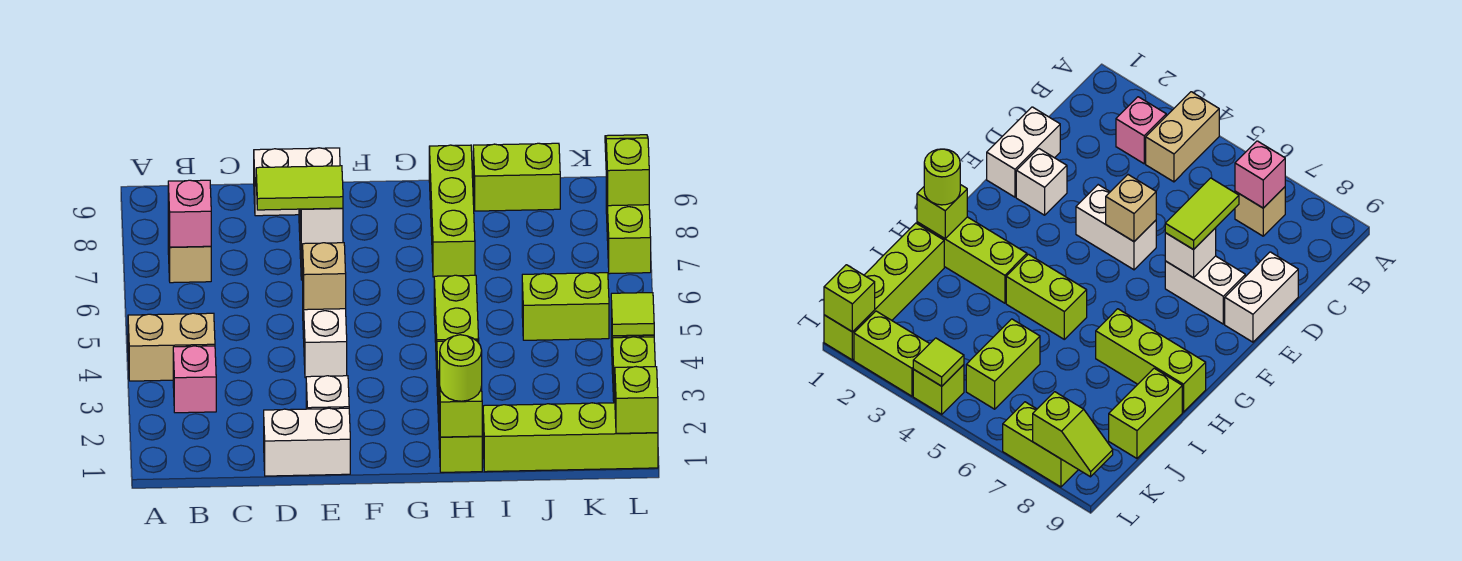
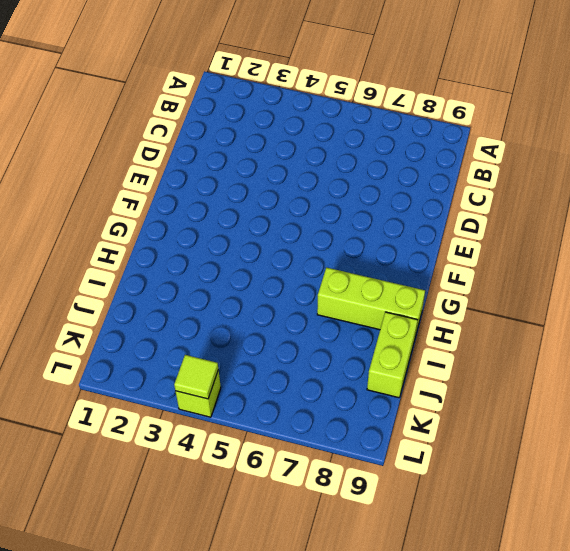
none -> tan brick A4:B4 level 1
none -> pink brick B3 level 1
none -> tan brick B7 level 1

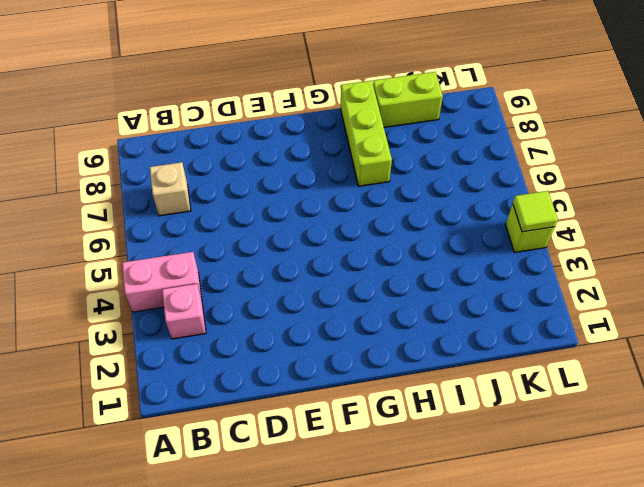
pink brick A4:B4 level 1 -> tan brick A4:B4 level 1
none -> white brick D1:E1 level 1
none -> white brick D9:E9 level 1
none -> white brick E2 level 1

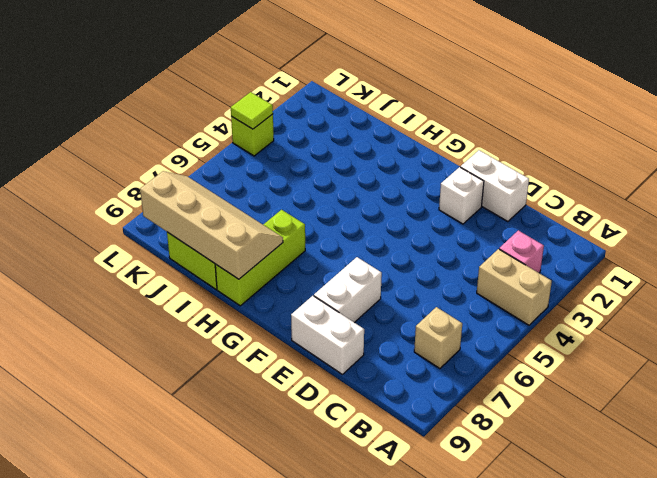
tan slope H8:K9 level 2 top 9 -> none
none -> white brick E4:E5 level 1
none -> lime brick H1:H3 level 1
none -> lime brick H4:H5 level 1

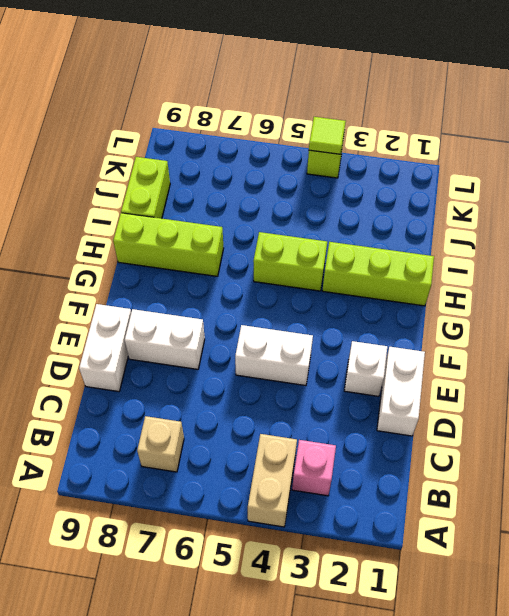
none -> lime brick I1:L1 level 1
none -> lime brick J5:K5 level 1
none -> lime brick L2:L3 level 1

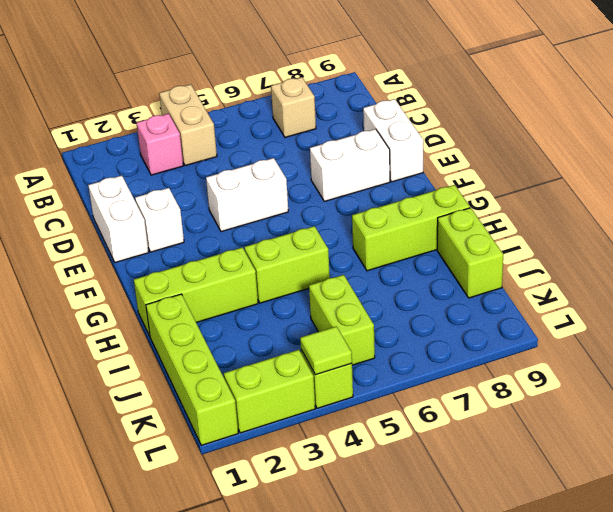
none -> lime brick L7:L8 level 1
none -> pink brick B7 level 2
none -> tan brick E5 level 2

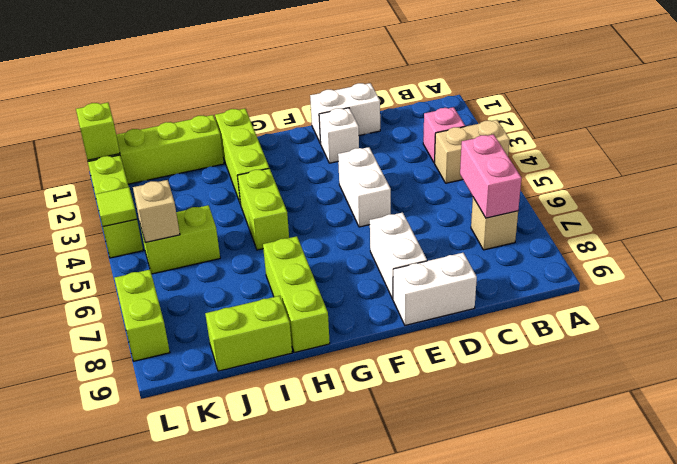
pink brick B6:B7 level 2 -> pink brick B7 level 2
tan brick K5 level 2 -> tan brick E5 level 2
none -> white brick E7 level 2
none -> lime brick H1 level 2
none -> lime slope L8:L9 level 2 top 8

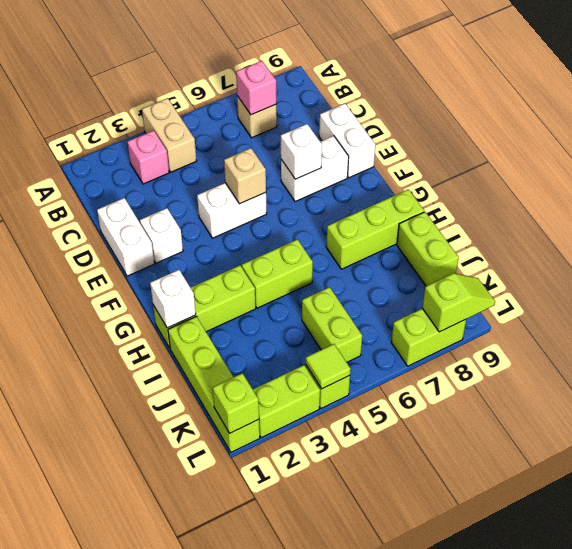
white brick H1 level 2 -> lime brick H1 level 2
none -> lime tile D7:E7 level 3
none -> lime round brick H1 level 3

